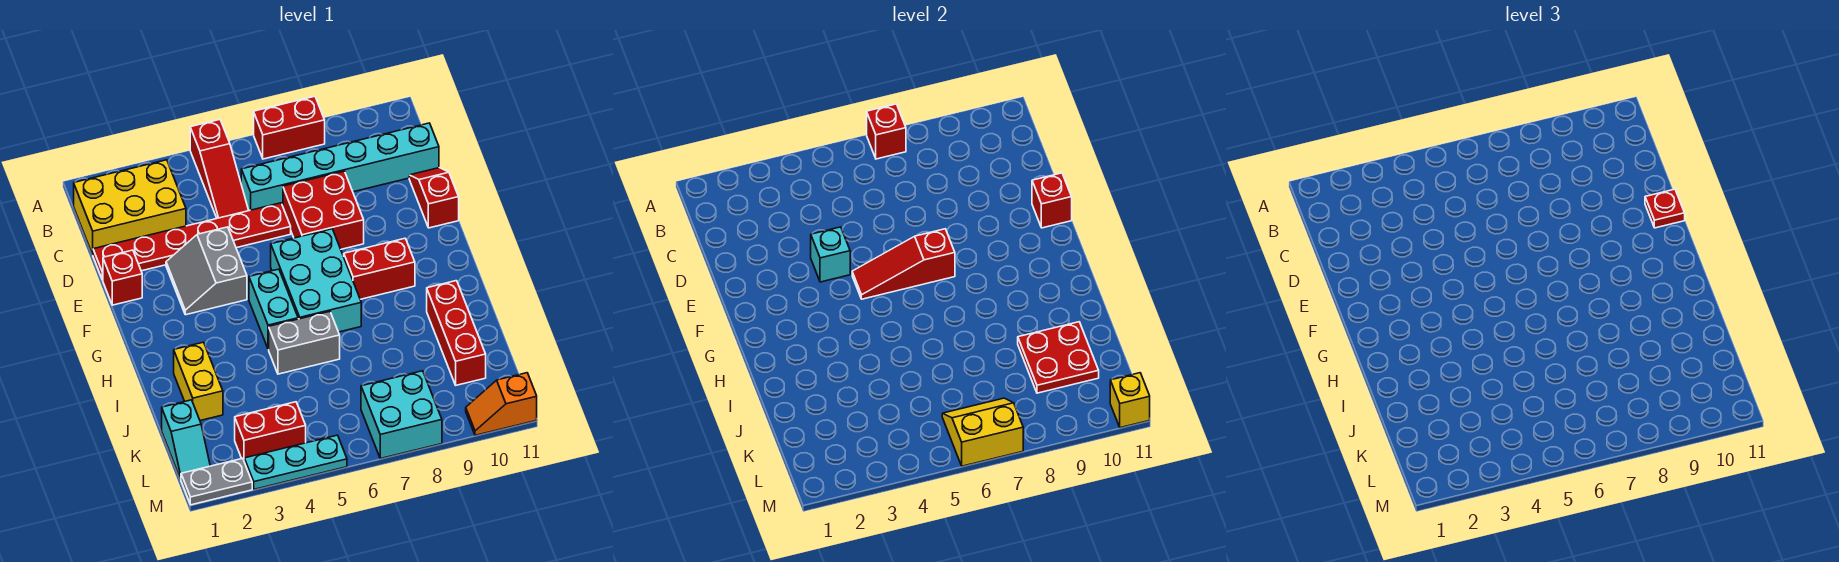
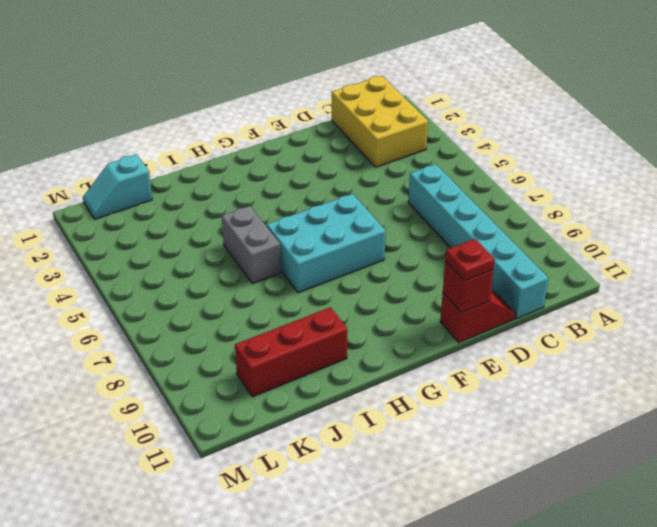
none -> red slope A5:C5 level 1 top A
none -> red brick A7:A8 level 1
none -> red plate D1:D6 level 1

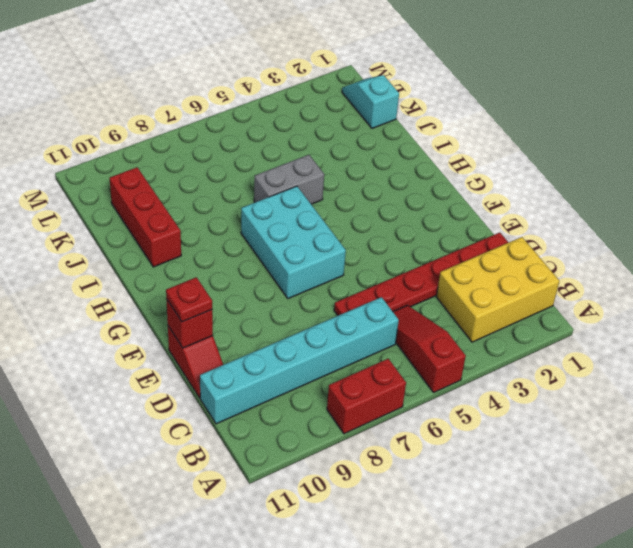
none -> red brick D7:E8 level 1
none -> red brick E1 level 1
none -> grey slope E3:F4 level 1 top 4

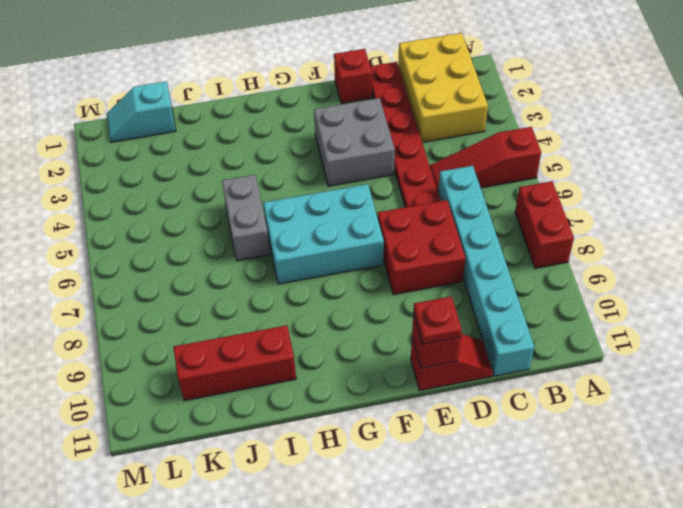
grey brick E3:F4 level 1 -> grey slope E3:F4 level 1 top 4
none -> cyan brick G5:H5 level 1
none -> red brick G8:G9 level 1
none -> yellow brick I2:J2 level 1

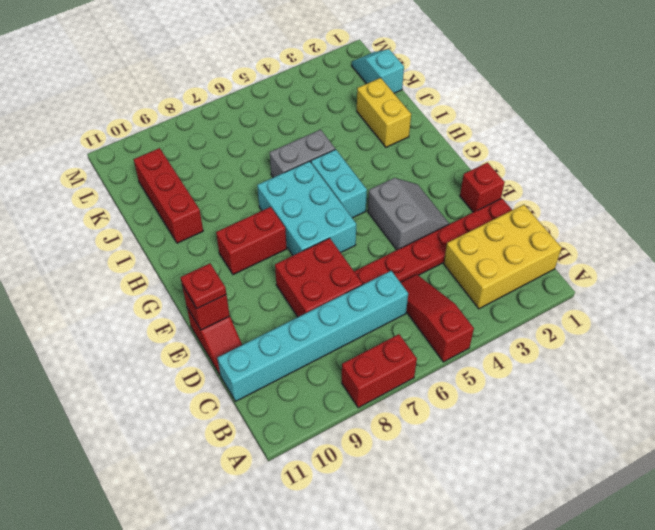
none -> red brick L3:L4 level 1
none -> cyan brick L7:M8 level 1
none -> grey plate M1:M2 level 1

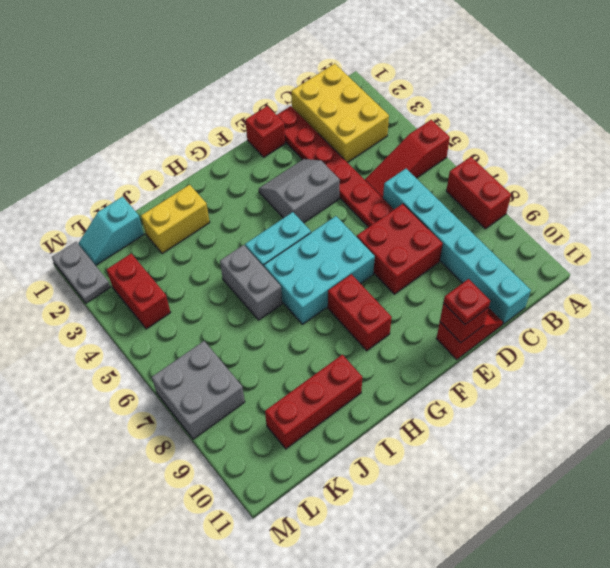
grey brick L7:M8 level 1 -> cyan brick L7:M8 level 1
none -> cyan plate M3:M5 level 1
none -> orange slope M10:M11 level 1 top 11
none -> red brick A7 level 2

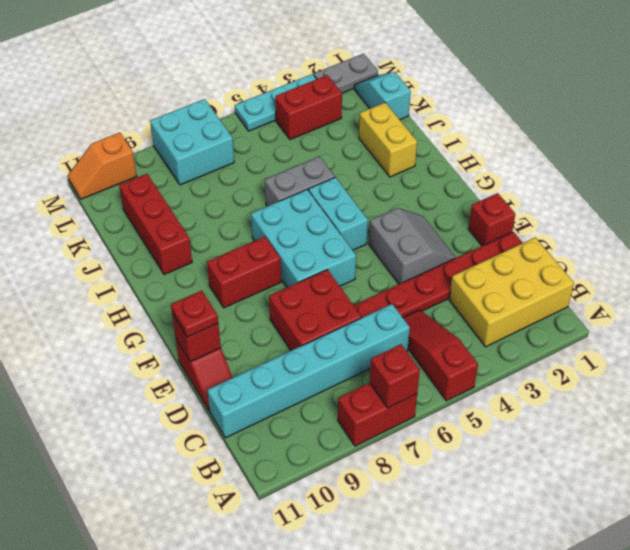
orange slope M10:M11 level 1 top 10 -> orange slope M10:M11 level 1 top 11
none -> cyan brick E4 level 2
none -> red slope F5:F7 level 2 top 7
none -> red plate J9:K10 level 2

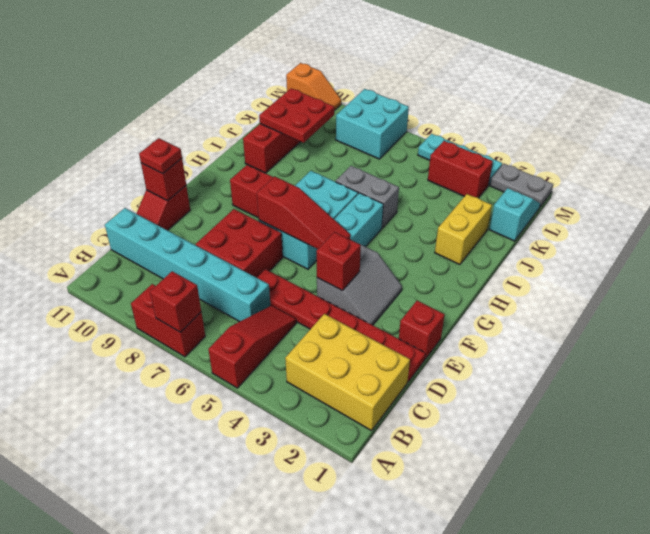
red brick E4 level 2 -> cyan brick E4 level 2
none -> yellow slope L6:M7 level 2 top M
none -> yellow brick M11 level 2

